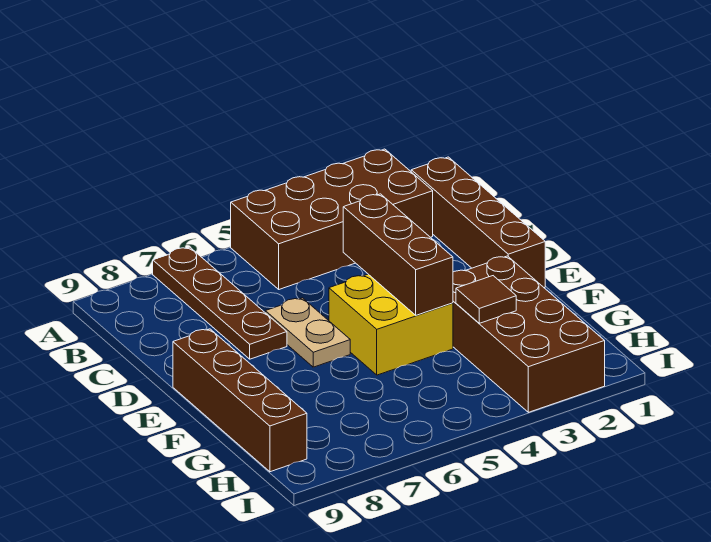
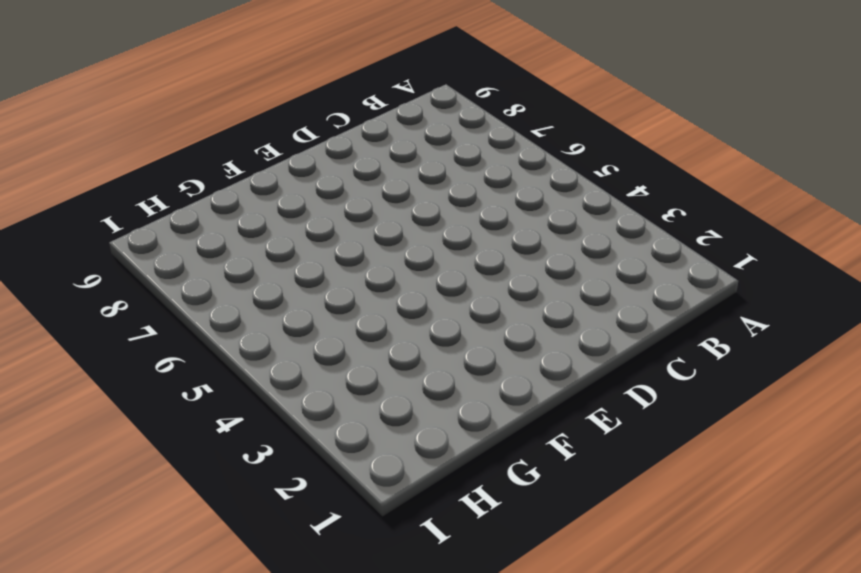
none -> brown brick A2:B5 level 1
none -> brown plate A7:D7 level 1

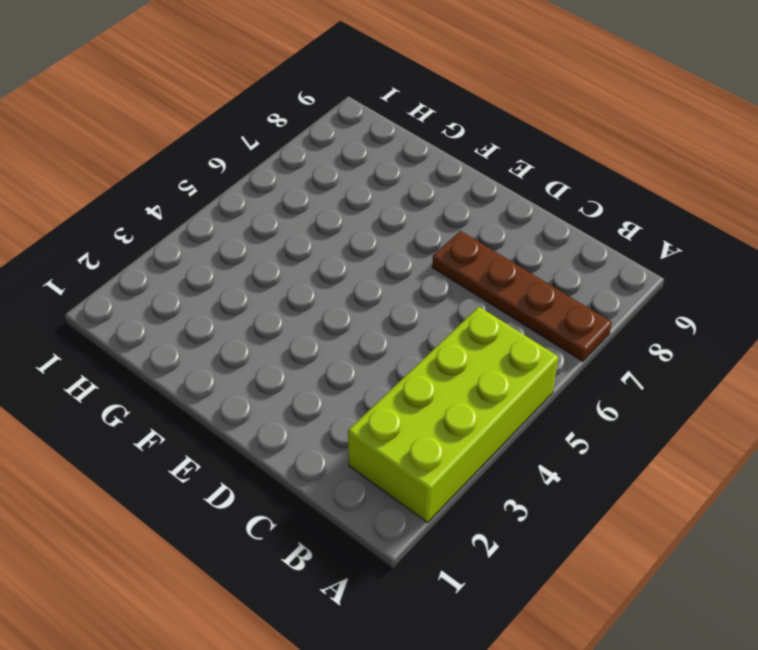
lime brick A2:B5 level 1 -> brown brick A2:B5 level 1
none -> brown brick B1:E1 level 1
none -> tan plate D6:E6 level 1

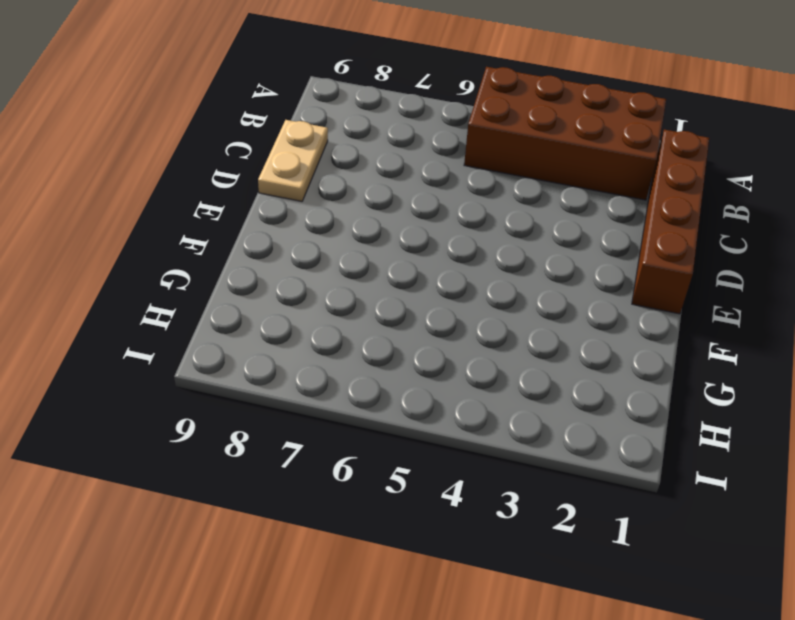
tan plate C9:D9 level 1 -> tan plate D6:E6 level 1
none -> brown plate A7:D7 level 1
none -> yellow brick E4:F5 level 1

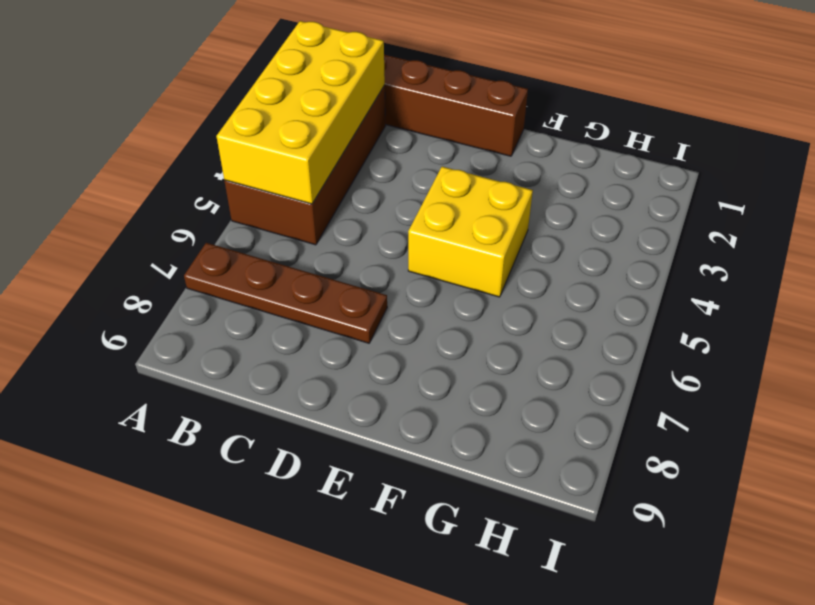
yellow brick A2:B5 level 2 -> none
none -> tan plate D6:E6 level 1
none -> brown brick E9:H9 level 1

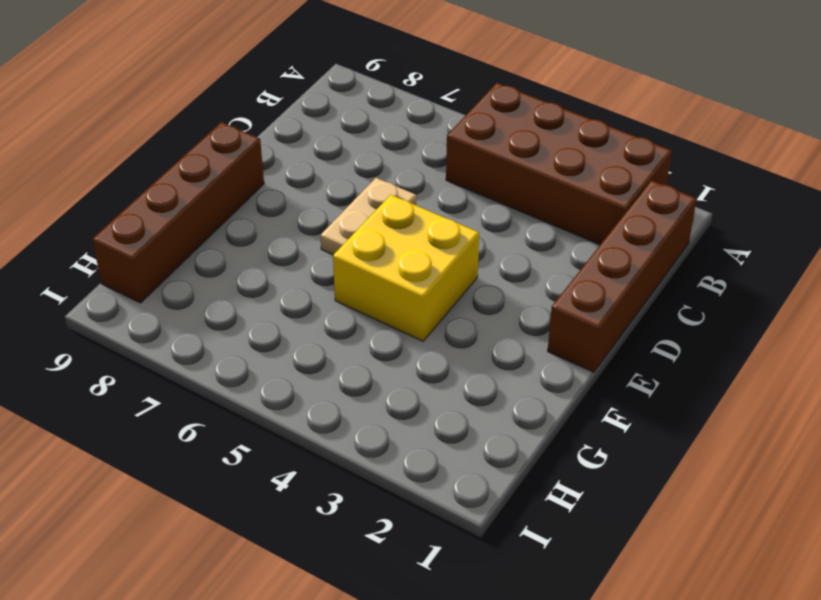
none -> brown plate A7:D7 level 1
none -> brown brick F2:I3 level 1

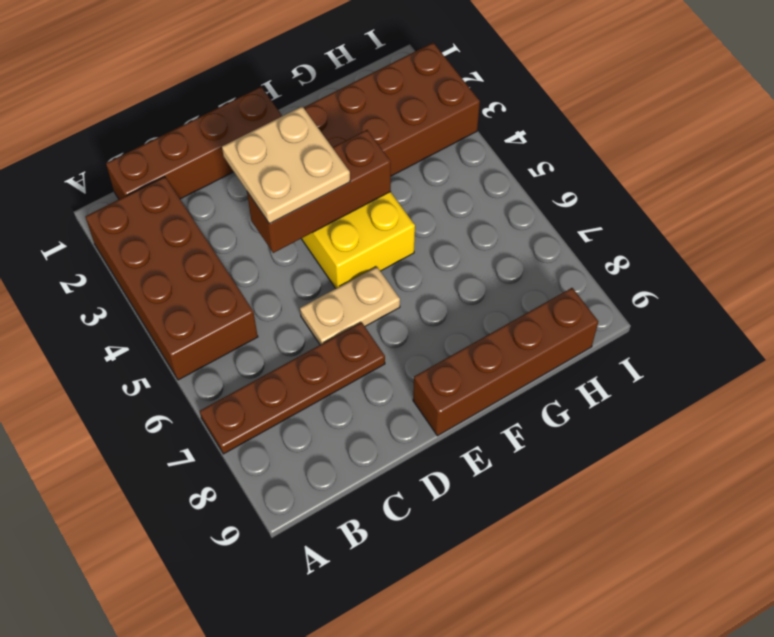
tan plate D3:E4 level 3 -> none
none -> brown tile G3 level 2

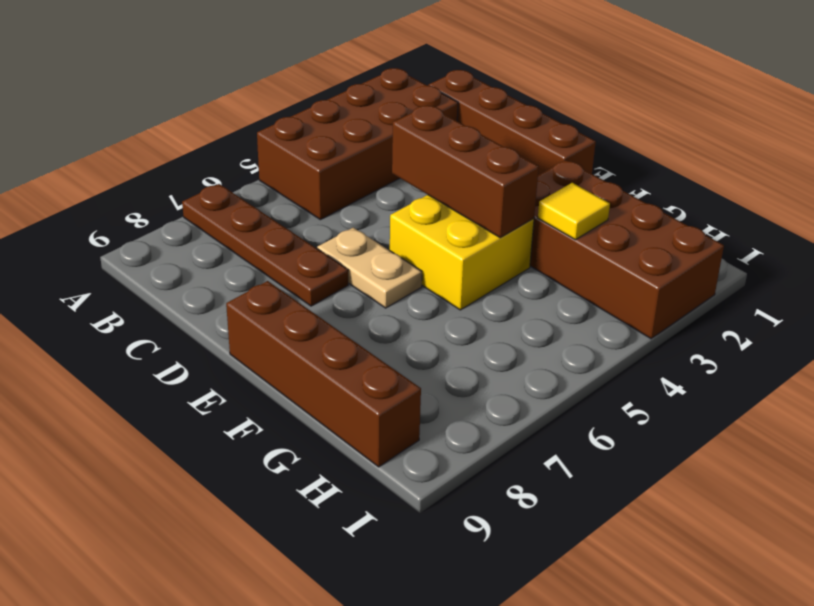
yellow tile G3 level 2 -> brown tile G3 level 2

